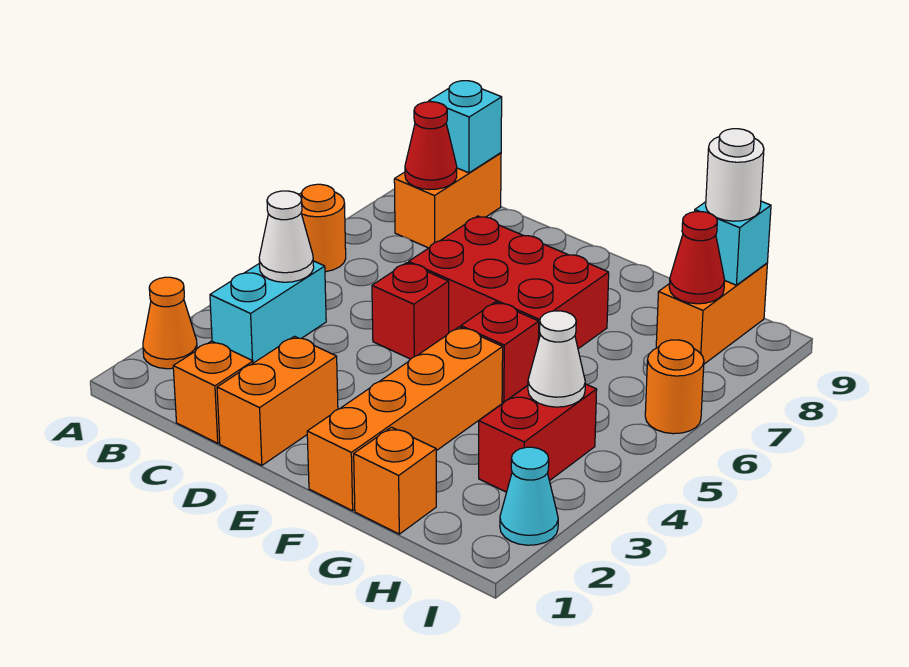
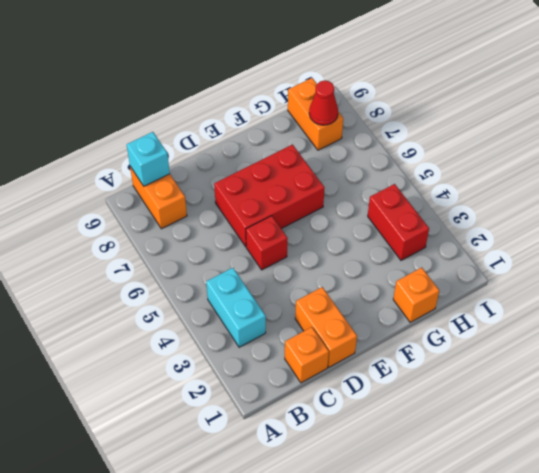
none -> orange cone A2 level 1
none -> orange round brick A6 level 1
none -> orange brick F1:F4 level 1

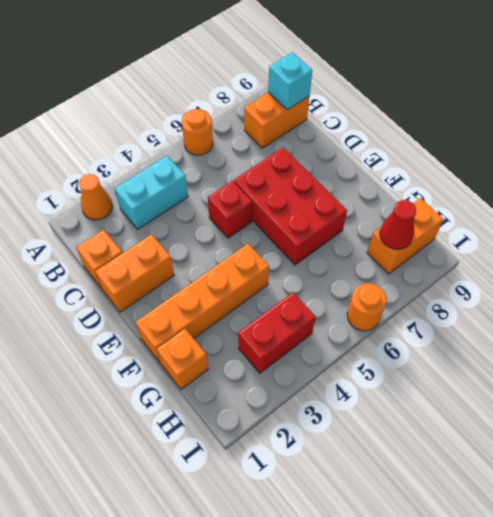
none -> red brick F5 level 1
none -> cyan cone I2 level 1
none -> white cone B4 level 2

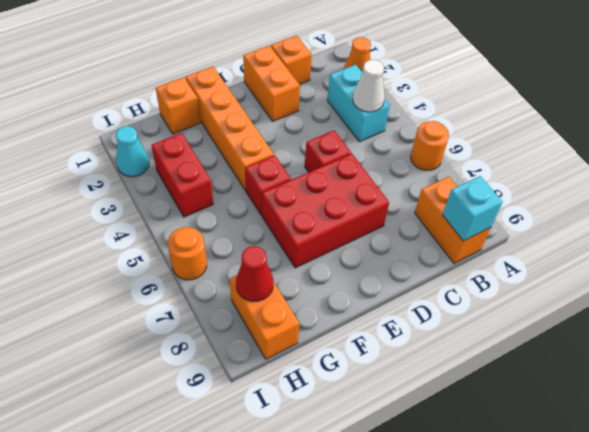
none -> red cone B8 level 2
none -> white cone H4 level 2
none -> cyan brick H9 level 2

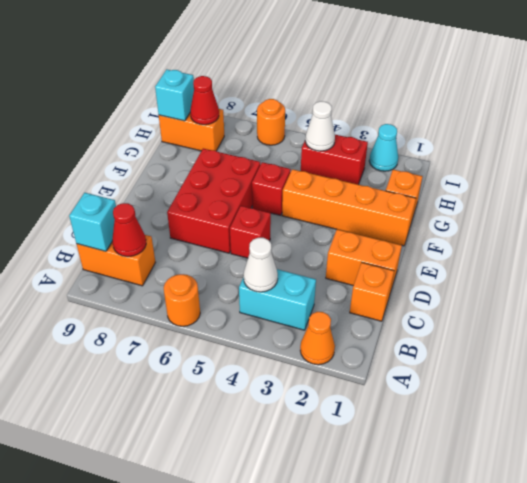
none -> white round brick H9 level 3

